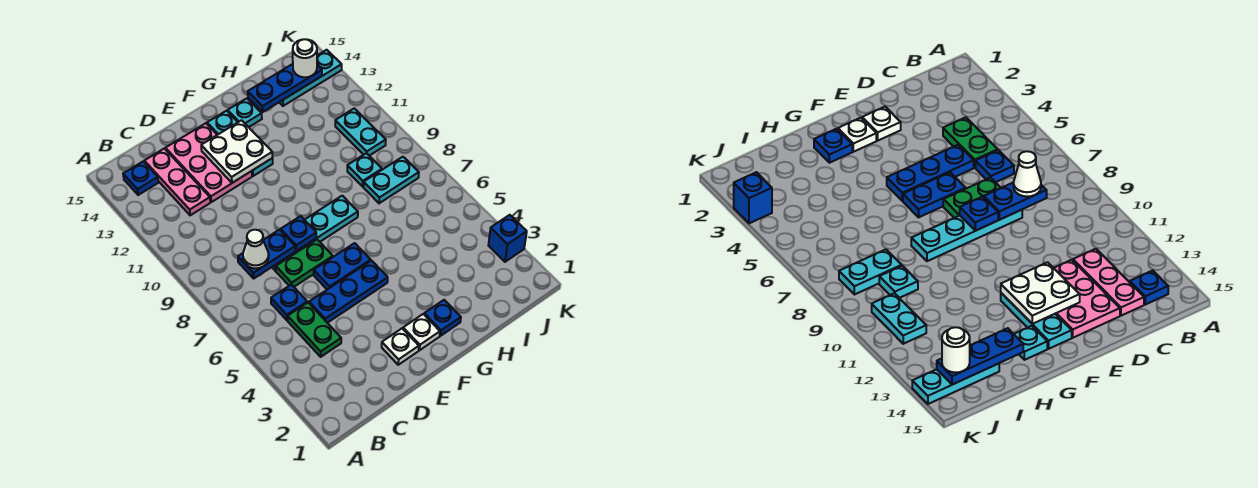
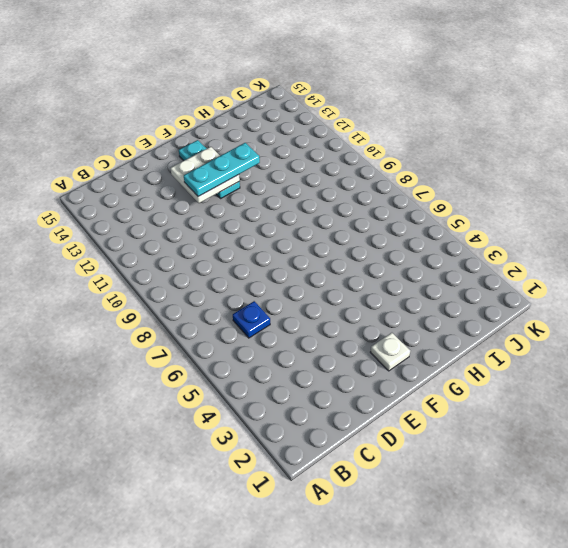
cyan plate E12:G12 level 3 -> cyan plate I14:K14 level 1
none -> blue plate B14 level 1
none -> green plate C4:C5 level 1
none -> pink plate C12:C14 level 1

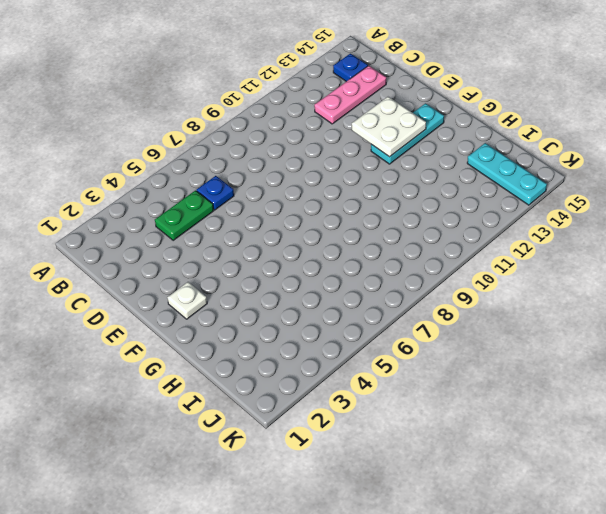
none -> blue plate D5:F5 level 1
none -> green plate D7:E7 level 1
none -> cyan plate D8:G8 level 1

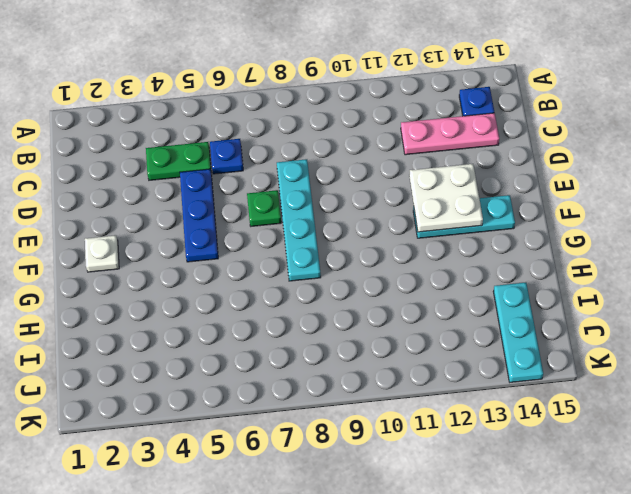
green plate E7 level 1 -> green plate D7:E7 level 1
none -> pink plate D12:E14 level 1
none -> white plate E2 level 1
none -> blue plate E6:F6 level 1

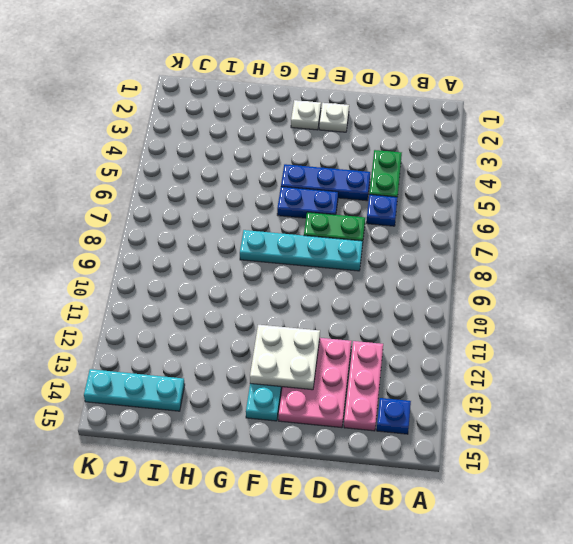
none -> blue plate G2 level 1
none -> cyan plate G14 level 1
none -> cyan plate I8:J8 level 1

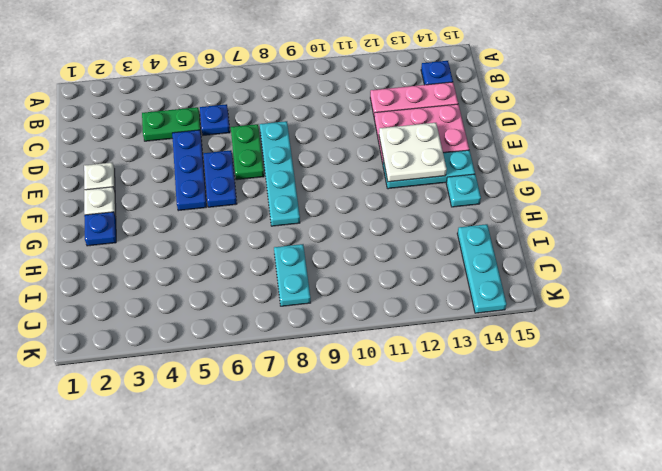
none -> cyan plate I9 level 1
none -> cyan plate J10:J11 level 1
none -> blue brick K3 level 1

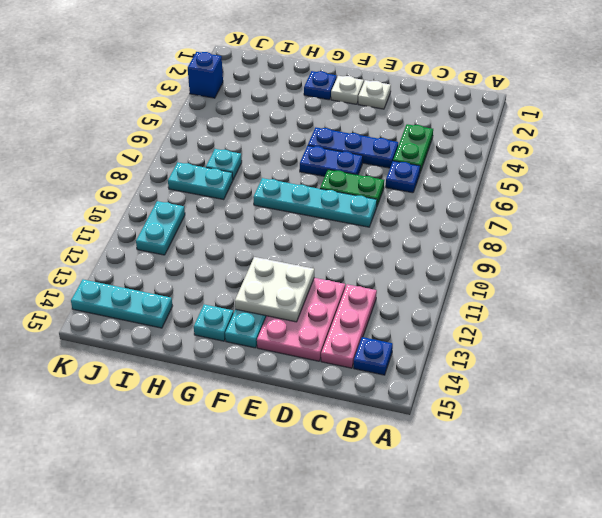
cyan plate I7 level 1 -> cyan plate I9 level 1
none -> blue plate C8:D8 level 2
none -> blue plate E8 level 2
none -> blue plate H14:J14 level 2

